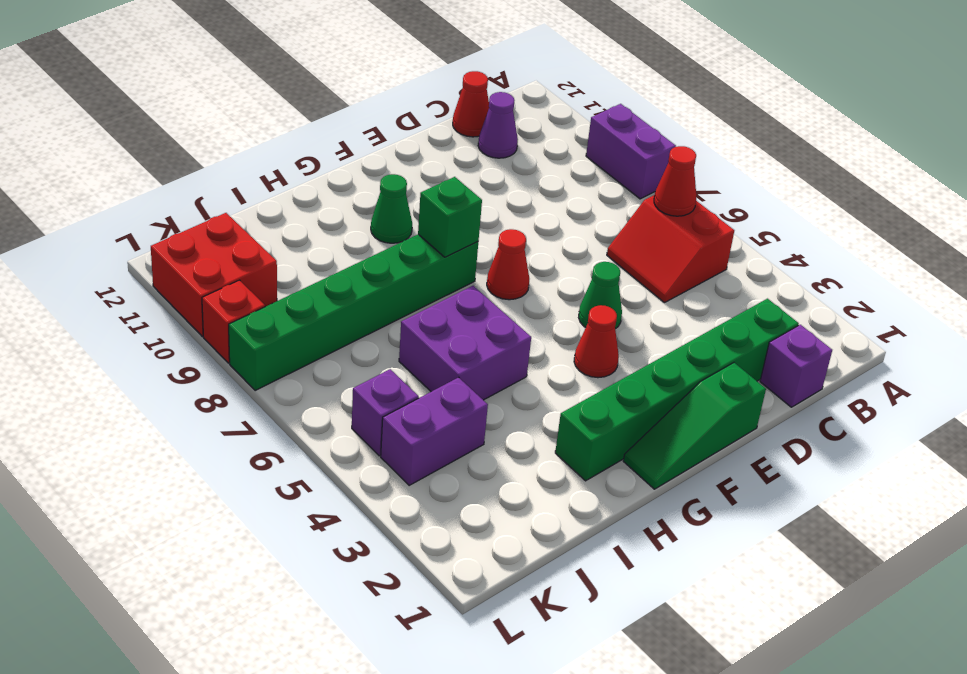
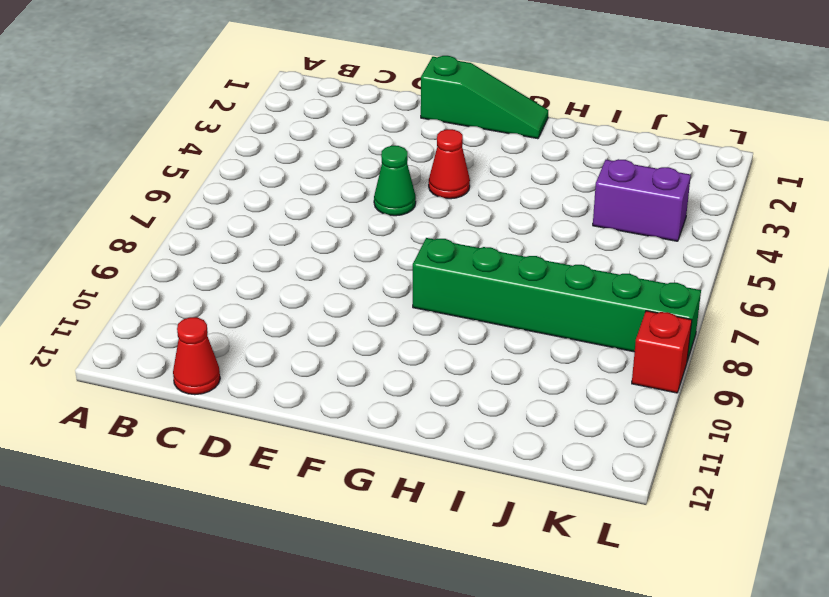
none -> purple brick A8:A9 level 1
none -> red slope B5:C6 level 1 top B
none -> purple brick C1 level 1

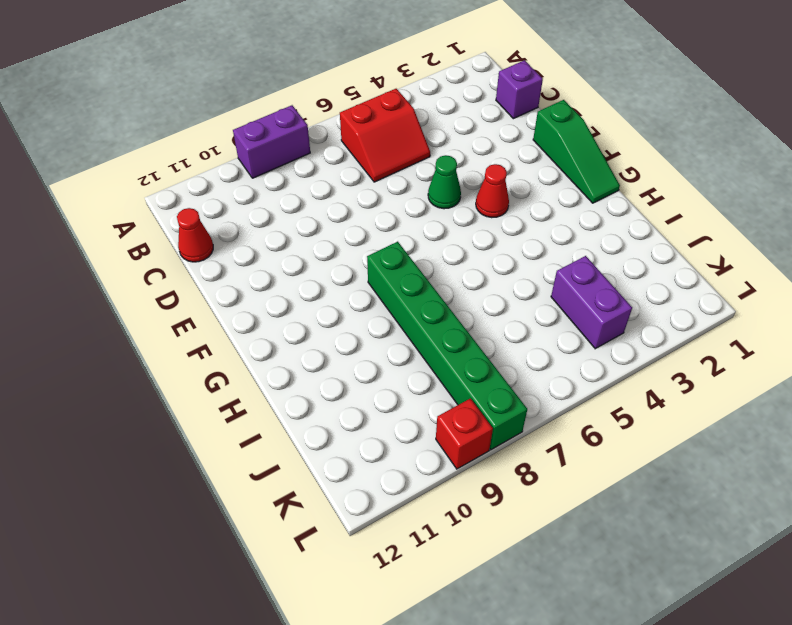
none -> green brick C2:H2 level 1
none -> purple cone C11 level 1
none -> red cone F7 level 1

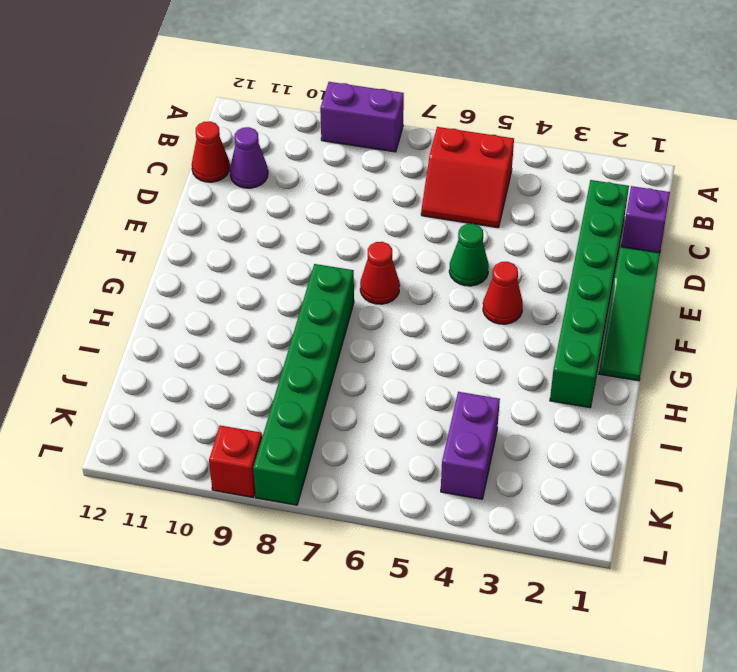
none -> green cone G10 level 1
none -> purple brick H5:I6 level 1
none -> purple brick K5 level 1

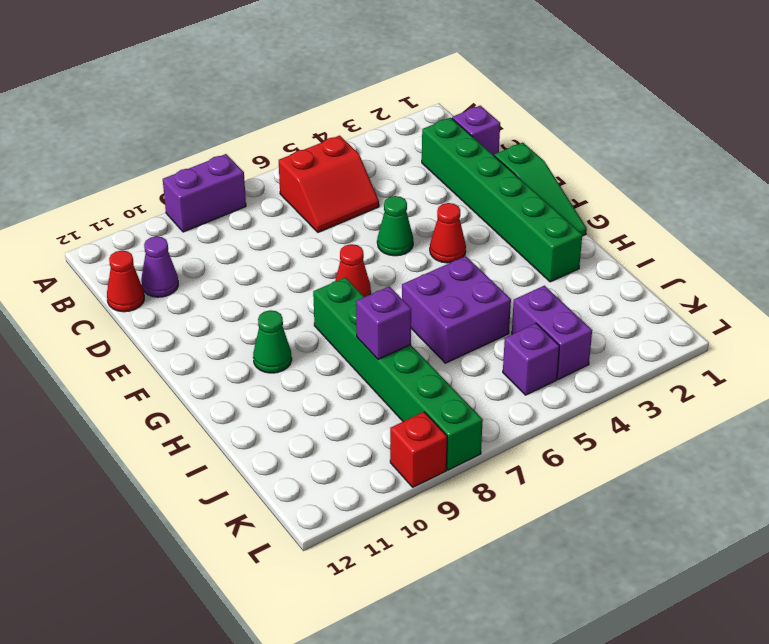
purple brick I8 level 2 -> none
none -> red brick K10:L11 level 1
none -> red cone B6 level 2
none -> green brick G8 level 2

